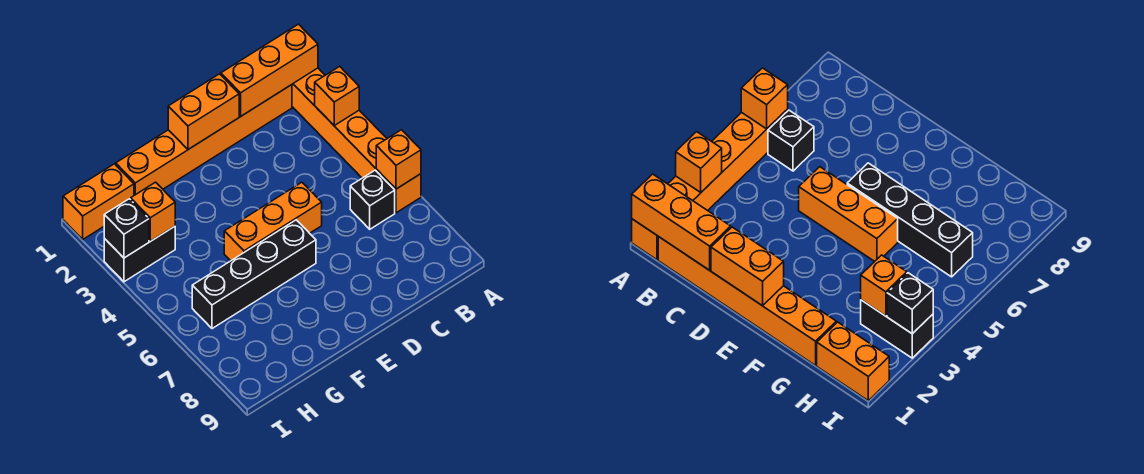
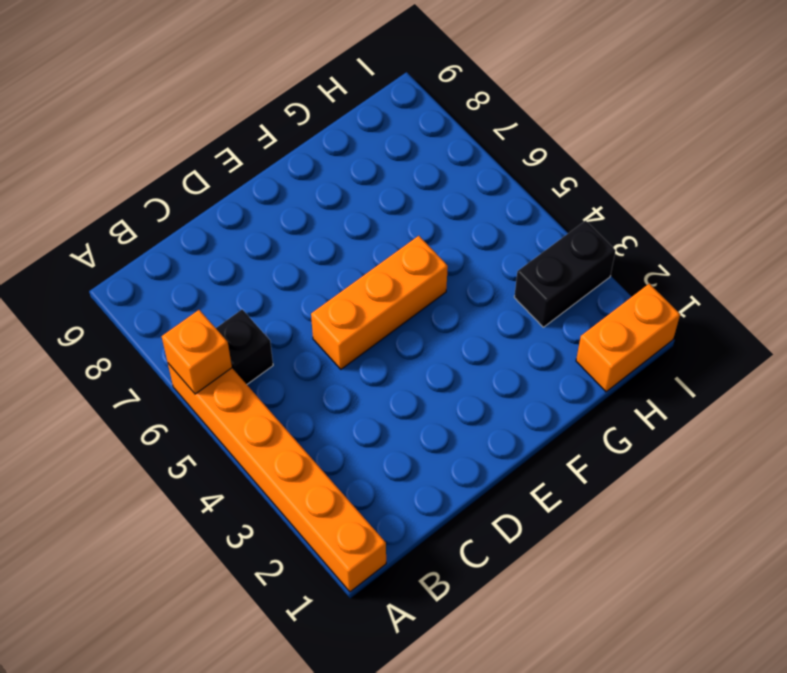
none -> orange brick B1:G1 level 1
none -> black brick E6:H6 level 1
none -> orange brick A1:C1 level 2

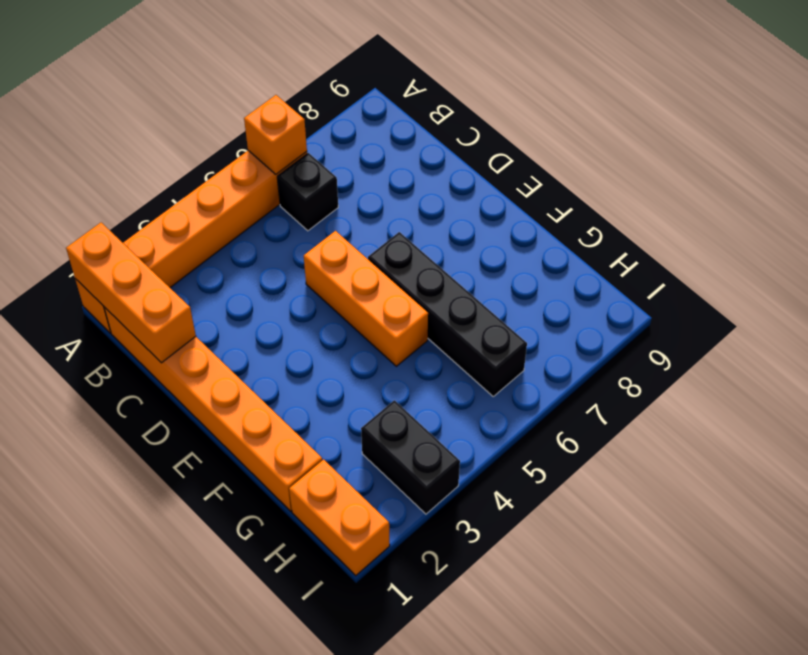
none -> orange brick A3 level 2
none -> orange brick D1:E1 level 2
none -> orange brick H3 level 2

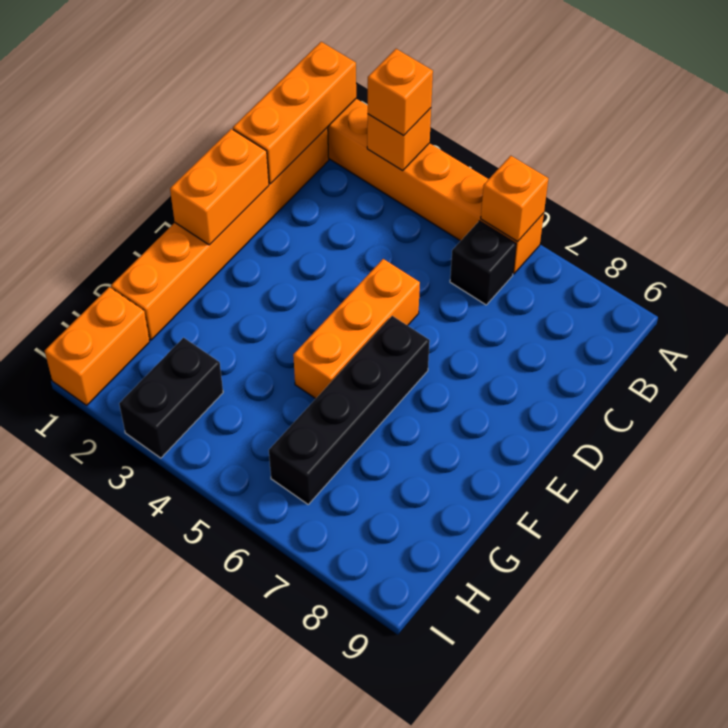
orange brick A3 level 3 -> orange brick H3 level 2
none -> black brick I3 level 2

